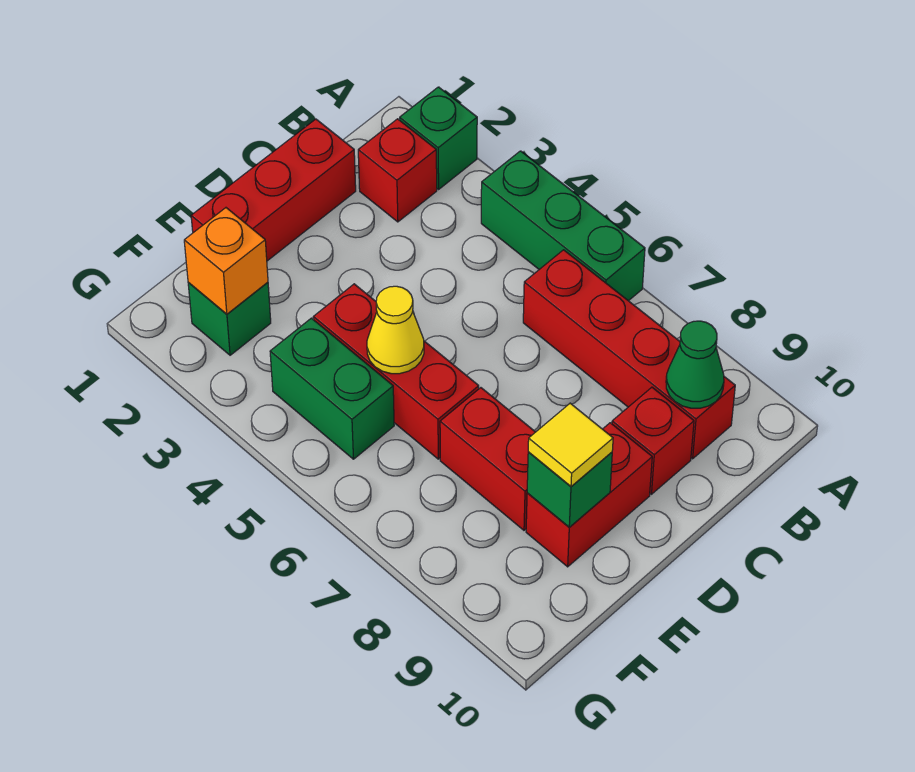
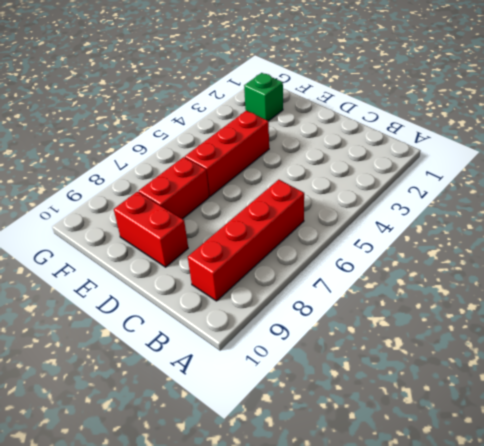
none -> green brick A2 level 1
none -> green brick A4:A6 level 1
none -> red brick B2 level 1

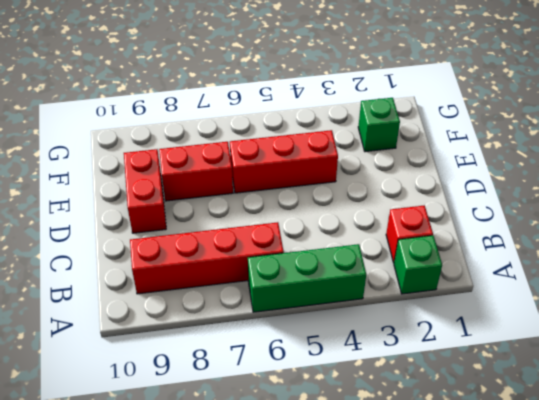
none -> red brick C1:E1 level 1
none -> red brick C9 level 1
none -> green brick F4:F5 level 1

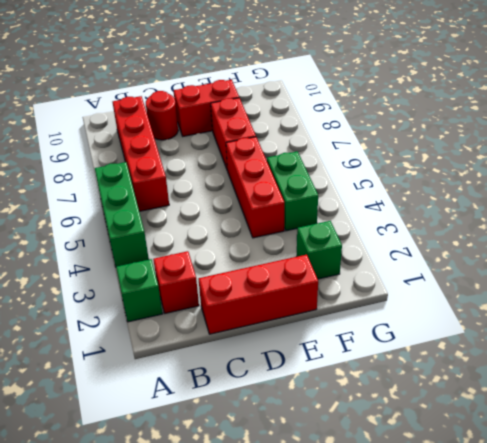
red round brick C9 level 1 -> red brick C9 level 1
none -> green cone B9 level 2
none -> yellow cone E5 level 2
none -> green brick E9 level 2

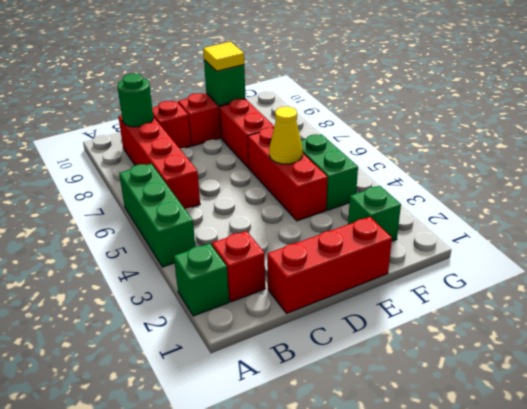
green round brick B9 level 2 -> green cone B9 level 2
none -> orange brick F2 level 2

